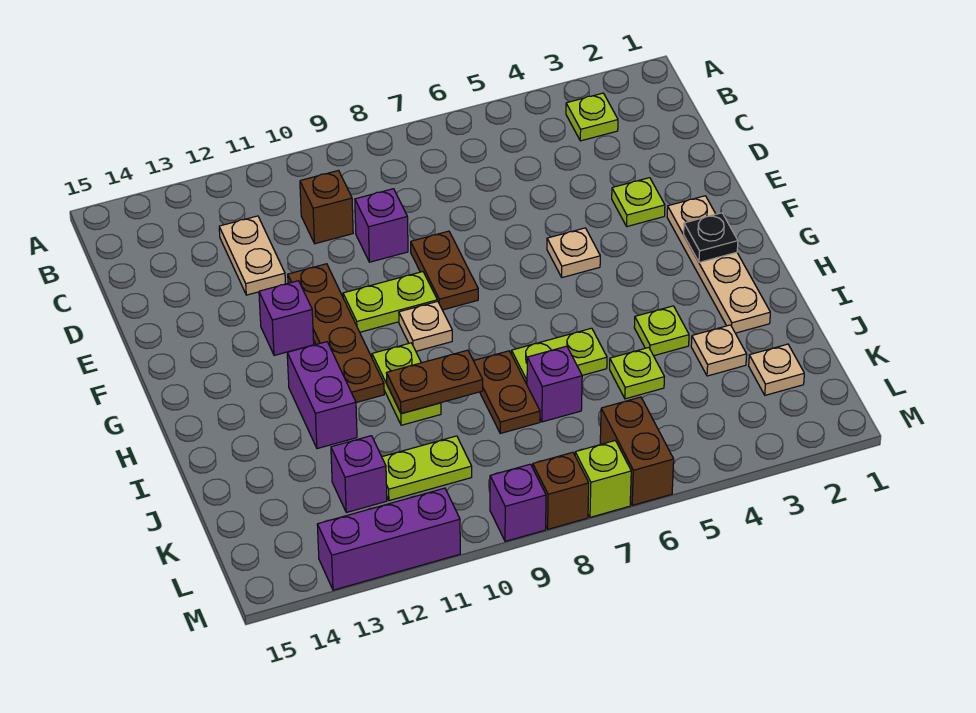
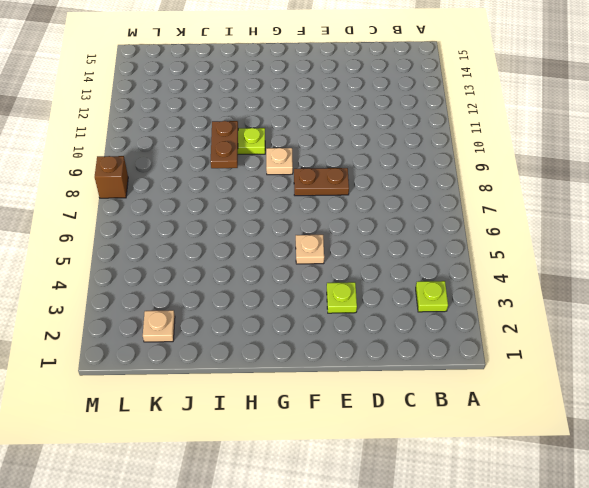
none -> brown brick C10 level 1
none -> tan plate C12:D12 level 1
none -> purple brick D9 level 1
none -> brown plate E11:H11 level 1

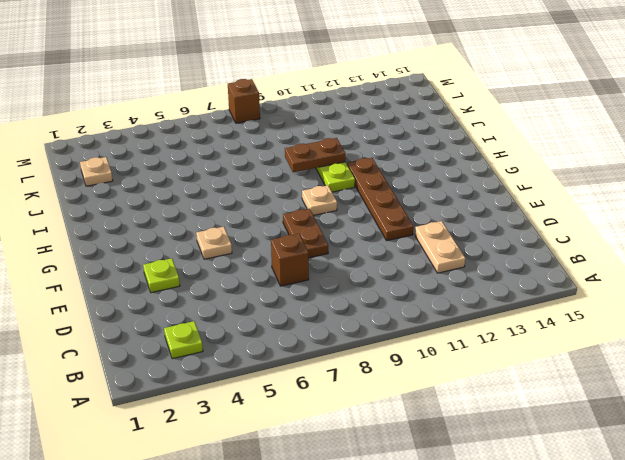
brown brick D7 level 1 -> brown brick C10 level 1
none -> purple brick D9 level 1
none -> tan plate F2:I2 level 1
none -> lime plate F9:F10 level 1
none -> purple brick F12 level 1

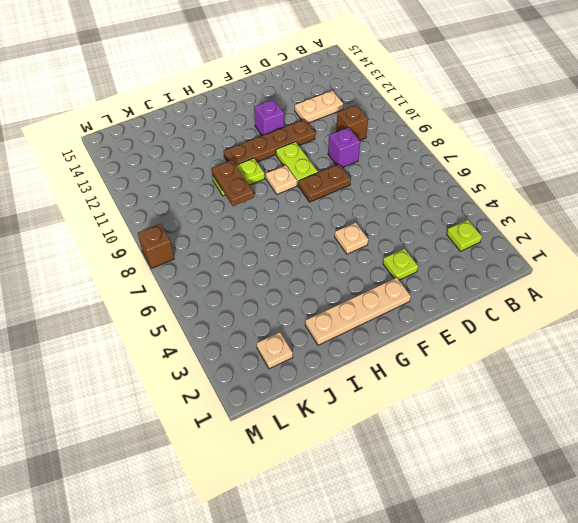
none -> purple brick H12:I12 level 1
none -> lime plate I4 level 1
none -> lime plate I6:I7 level 1
none -> brown plate I8:J8 level 1

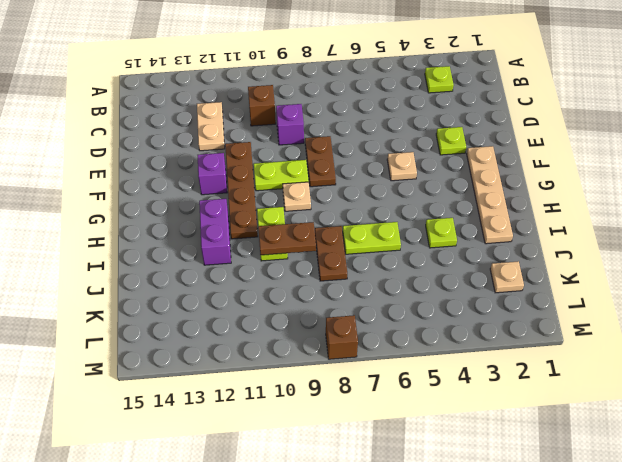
none -> tan plate J3 level 1
none -> lime plate J5 level 1
none -> purple brick J7 level 1
none -> lime plate K10:K11 level 1

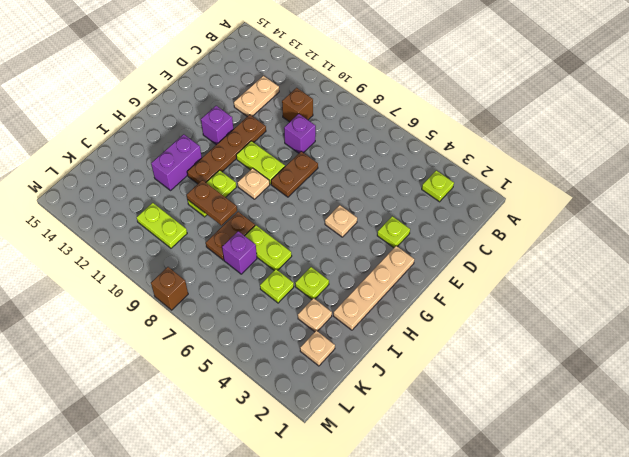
none -> purple brick K12 level 1
none -> brown brick L6:M6 level 1
none -> lime brick M7 level 1
none -> purple brick M9 level 1

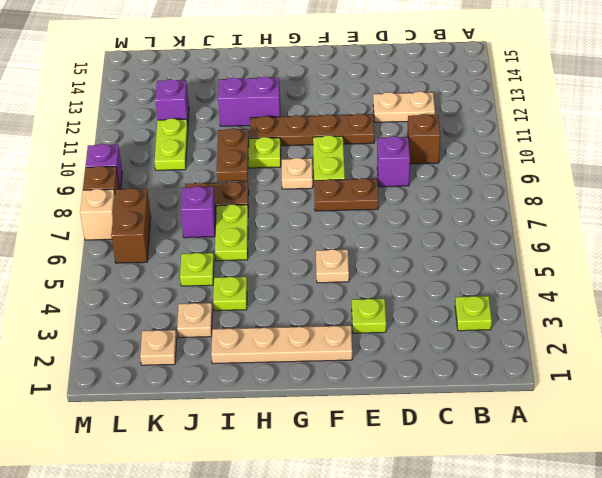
brown brick L6:L7 level 1 -> brown brick L6:M6 level 1
tan brick M7 level 1 -> lime brick M7 level 1
none -> purple brick F12 level 1
none -> purple brick M11:M13 level 1
none -> black plate G2 level 2

